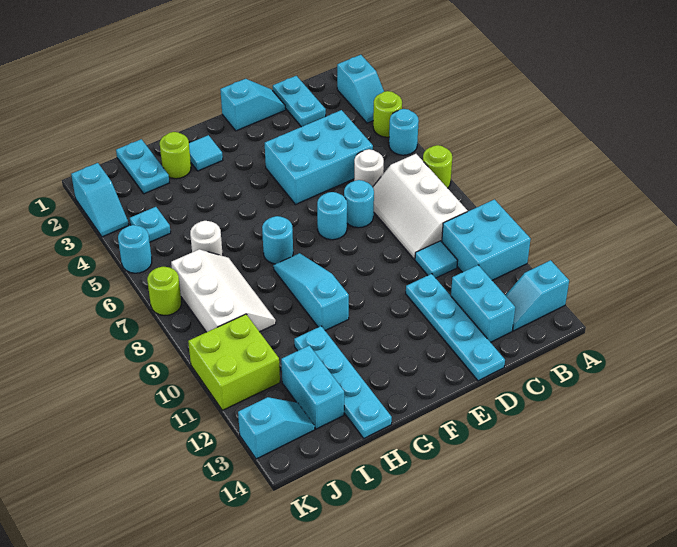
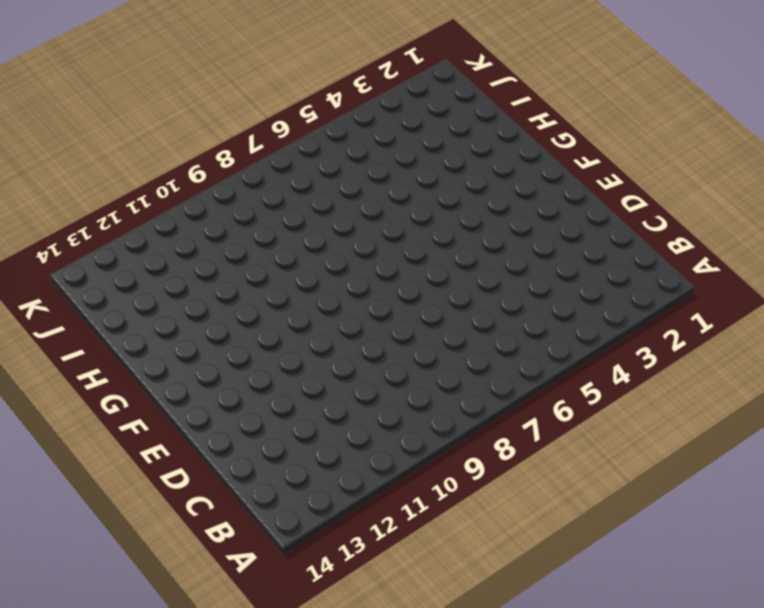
none -> cyan slope A2:A3 level 1 top 2
none -> lime round brick A4 level 1
none -> cyan round brick A5 level 1
none -> lime round brick A7 level 1

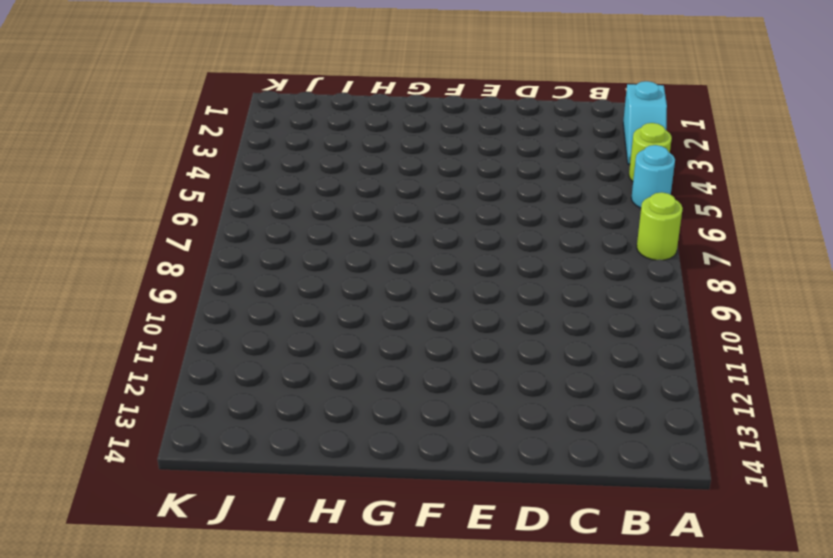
none -> cyan brick A10:B11 level 1
none -> cyan slope A13:B13 level 1 top A
none -> white slope B7:C9 level 1 top B
none -> cyan plate C1:C2 level 1

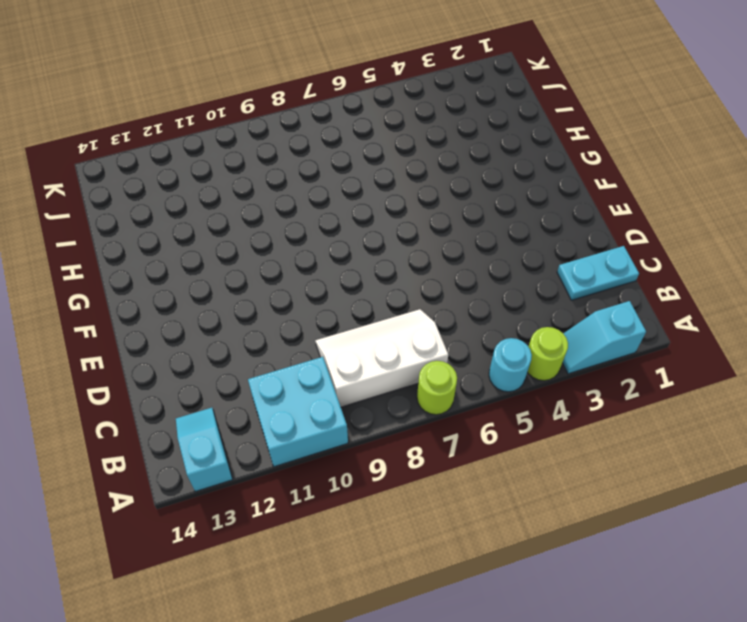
none -> cyan brick C4:E5 level 1
none -> white round brick C6 level 1
none -> cyan tile C10 level 1
none -> cyan brick C12:C13 level 1

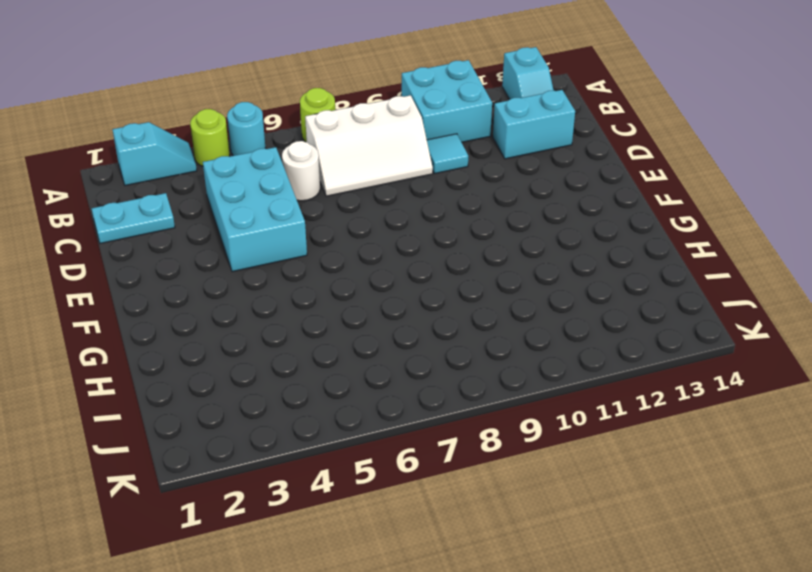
none -> cyan slope D1:E1 level 1 top E
none -> cyan round brick D7 level 1
none -> cyan plate D11:D14 level 1
none -> cyan round brick E7 level 1

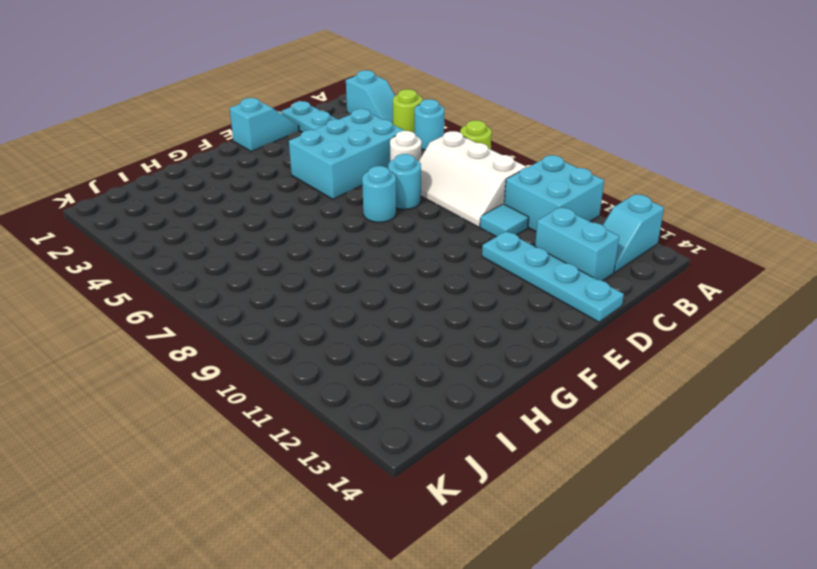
none -> cyan tile G2 level 1
none -> cyan round brick G7 level 1
none -> cyan slope G8:G10 level 1 top 10
none -> lime round brick H2 level 1

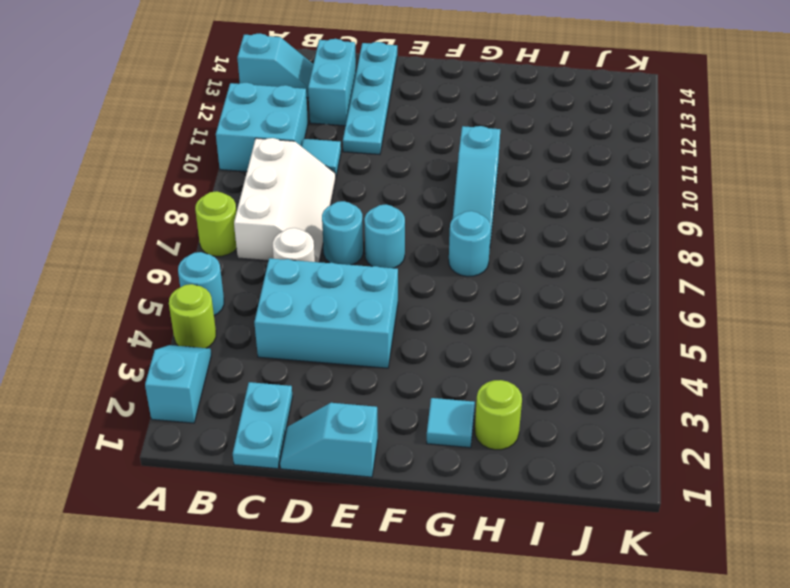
none -> cyan plate H11:H14 level 1
none -> cyan plate I1:I2 level 1
none -> white round brick I6 level 1
none -> white slope I7:J9 level 1 top J

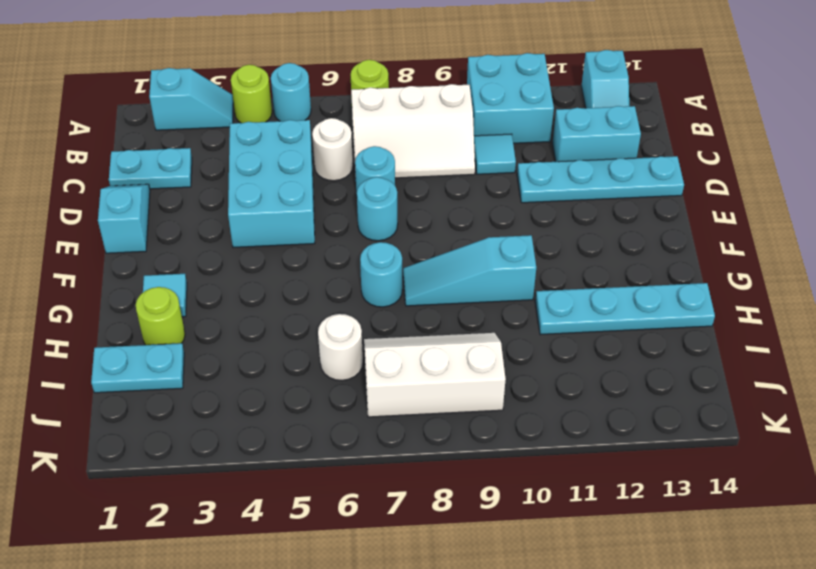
none -> cyan brick I12:I13 level 1
none -> cyan plate J4 level 1
none -> lime brick J10:K11 level 1
none -> cyan slope J13:K13 level 1 top K

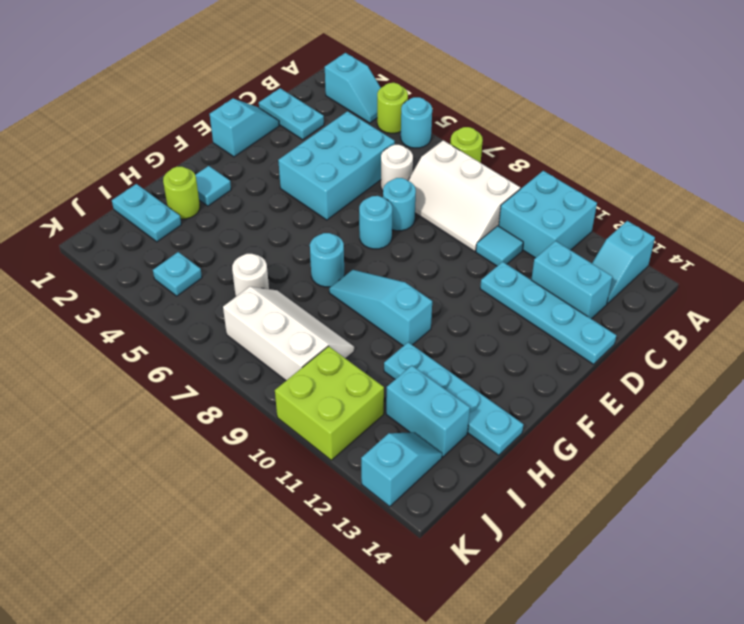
none -> cyan slope K2:K3 level 1 top 2
none -> cyan round brick K5 level 1
none -> lime round brick K7 level 1

